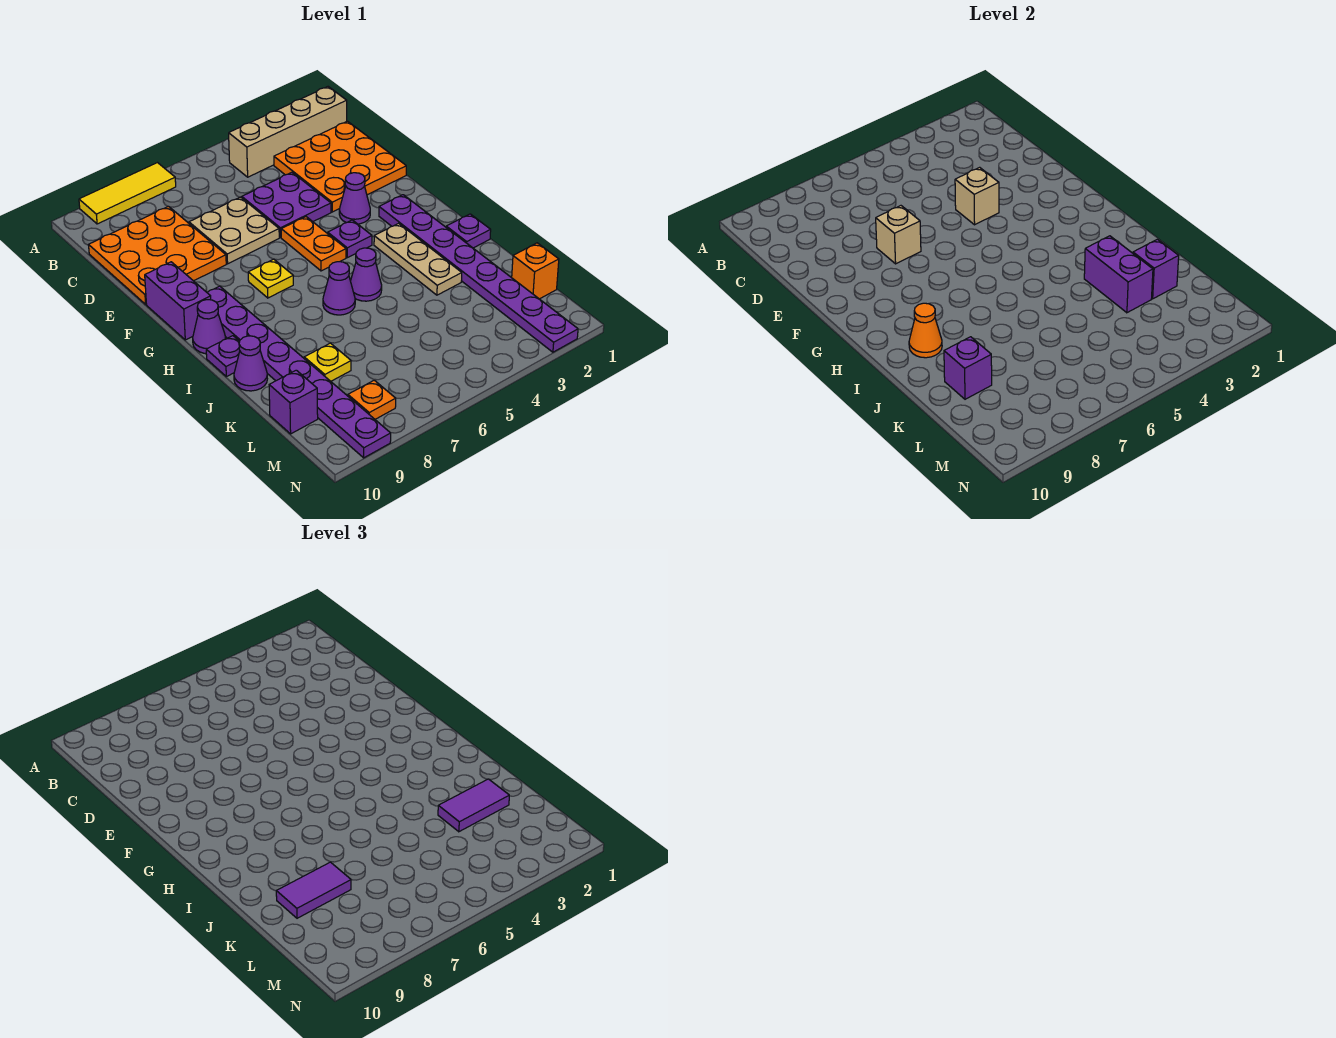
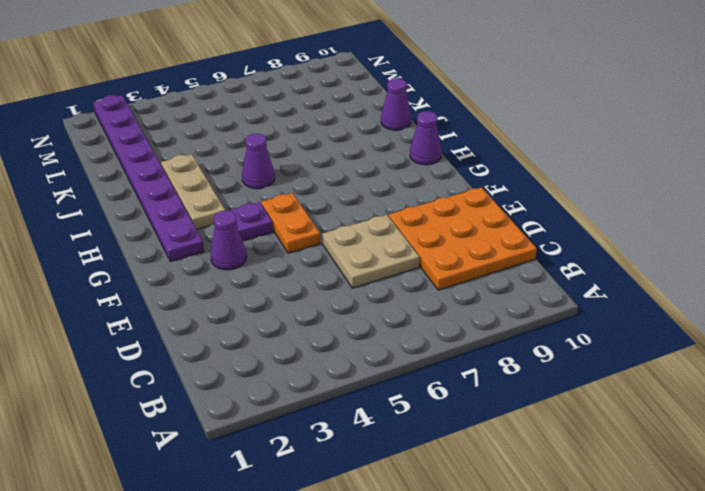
none -> yellow tile A7:A9 level 1
none -> tan brick B1:B4 level 1
none -> orange plate C1:E3 level 1
none -> purple plate D4:E5 level 1

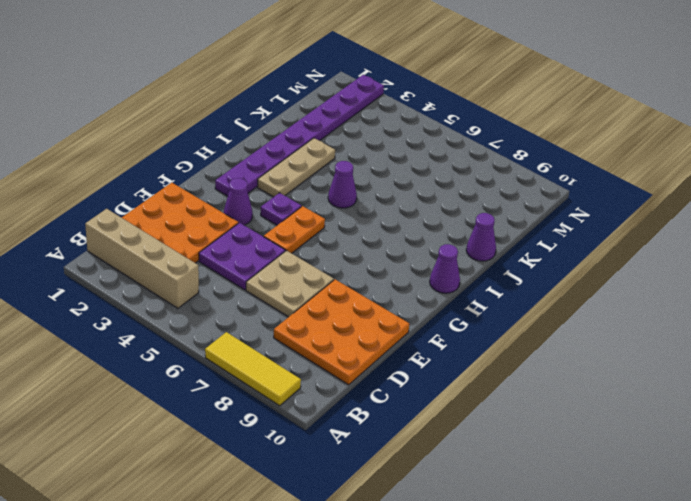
none -> purple brick F10:G10 level 1
none -> yellow plate G7 level 1
none -> purple plate G9:N9 level 1
none -> purple plate I1 level 1

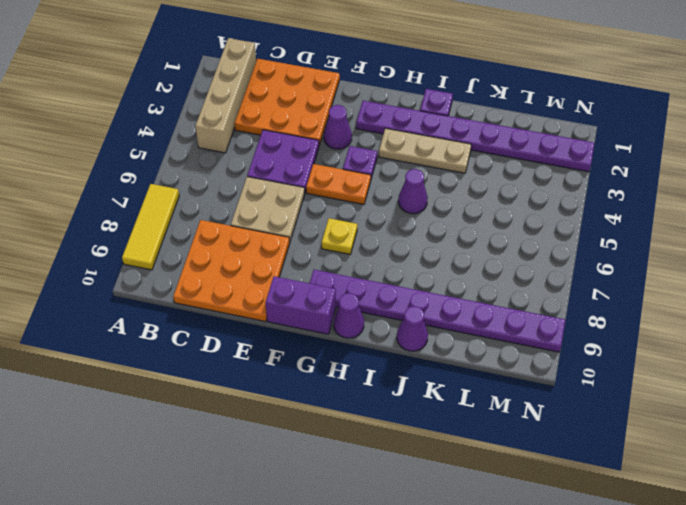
none -> purple cone I6 level 1
none -> purple plate I10 level 1
none -> yellow plate K8 level 1
none -> orange brick L1 level 1

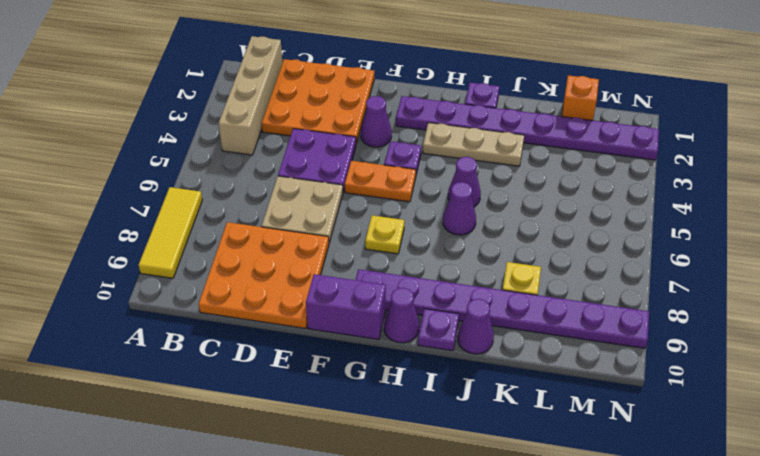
none -> purple brick L10 level 1
none -> orange plate M8 level 1
none -> tan brick E4 level 2
none -> tan brick E7 level 2

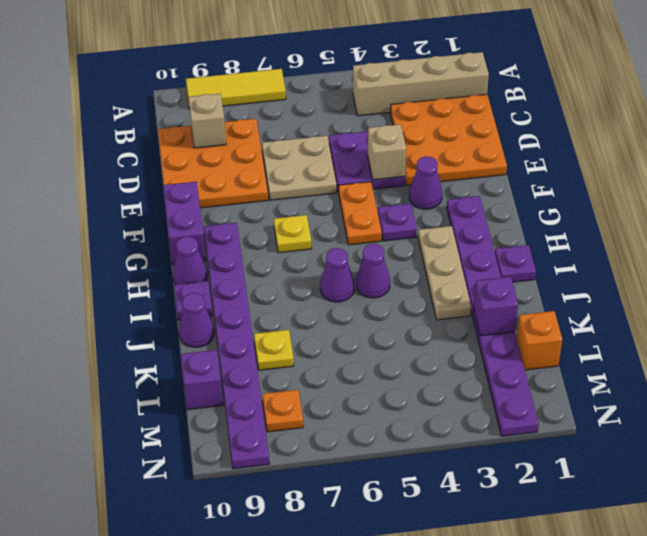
tan brick C9 level 2 -> tan brick E7 level 2
none -> orange cone I9 level 2
none -> purple brick J3:K3 level 2
none -> purple brick K9 level 2
none -> purple tile K2:K3 level 3

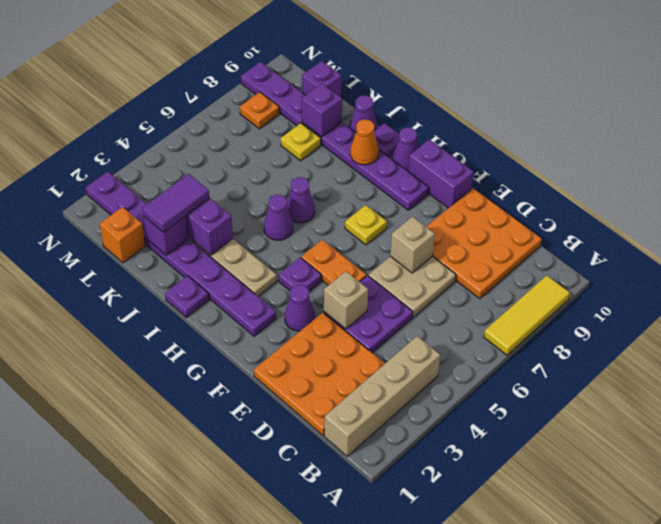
none -> purple tile K8:K9 level 3

